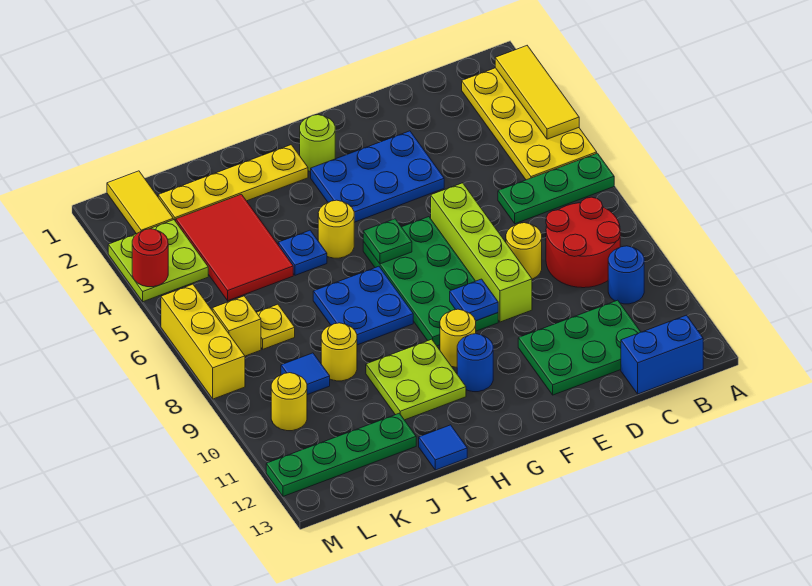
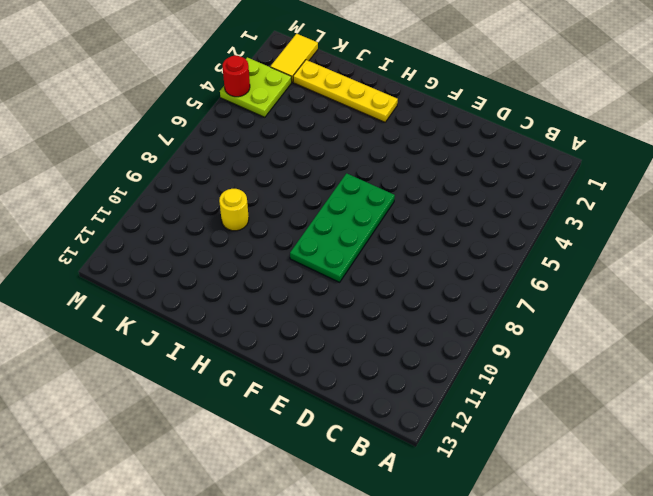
none -> yellow plate A2:B5 level 1
none -> green plate A6:C6 level 1
none -> red round brick B8:C9 level 1
none -> blue round brick B10 level 1

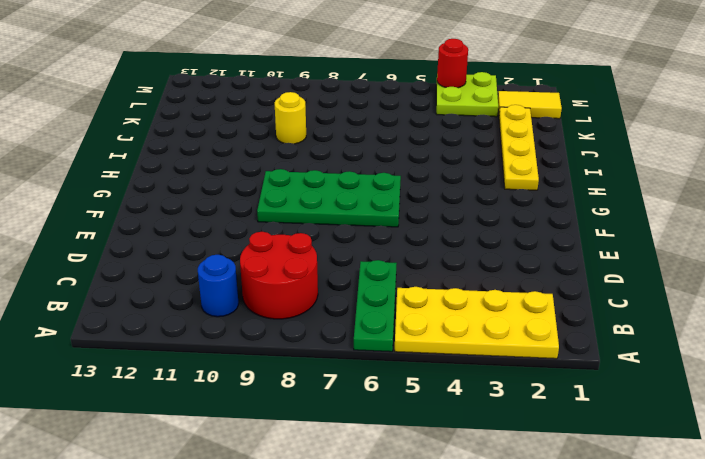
none -> blue brick B13:C13 level 1
none -> green plate C11:E12 level 1
none -> yellow round brick D8 level 1
none -> blue plate E3:G4 level 1

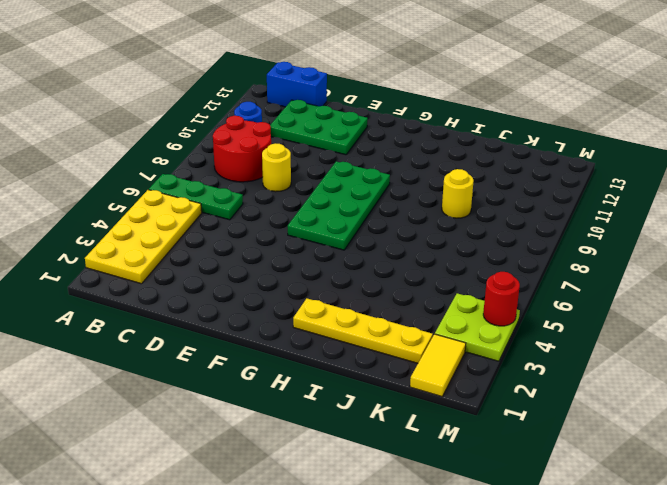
none -> blue plate E3:G4 level 1
none -> lime brick E6:E9 level 1
none -> lime round brick G2 level 1
none -> yellow round brick G10 level 1

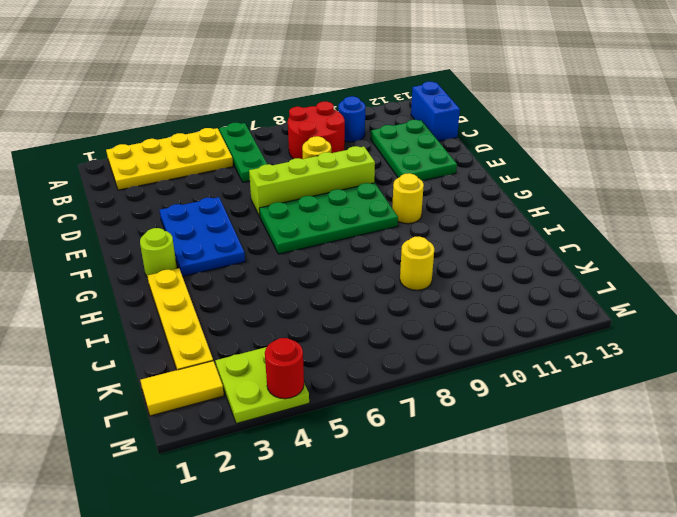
none -> blue round brick G11 level 1
none -> yellow round brick H5 level 1
none -> blue plate H7:I8 level 1
none -> lime plate H10:I11 level 1

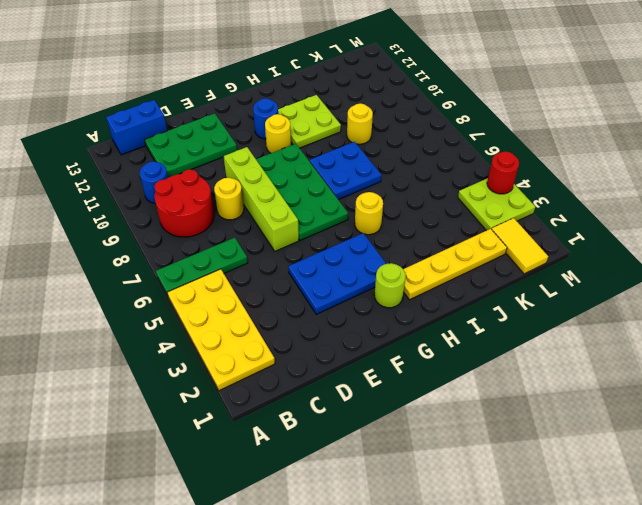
none -> blue plate I5 level 1
none -> blue tile I13 level 1
none -> red tile J3:K5 level 1
none -> green plate J12:M12 level 1

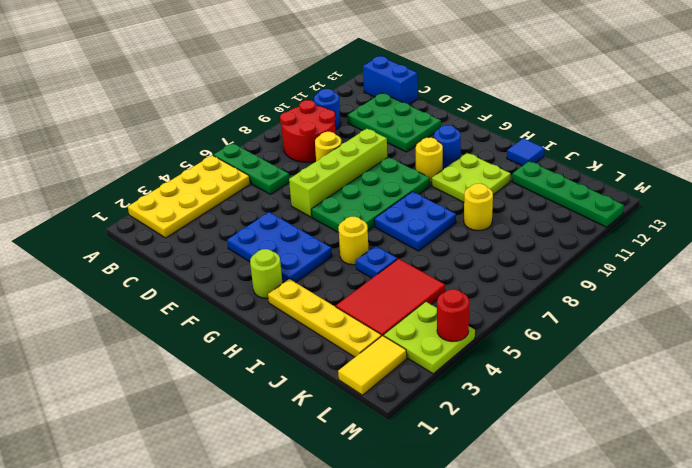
none -> yellow plate K7 level 1
none -> blue tile K9 level 1
none -> yellow brick L7 level 1
none -> yellow round brick L10 level 1

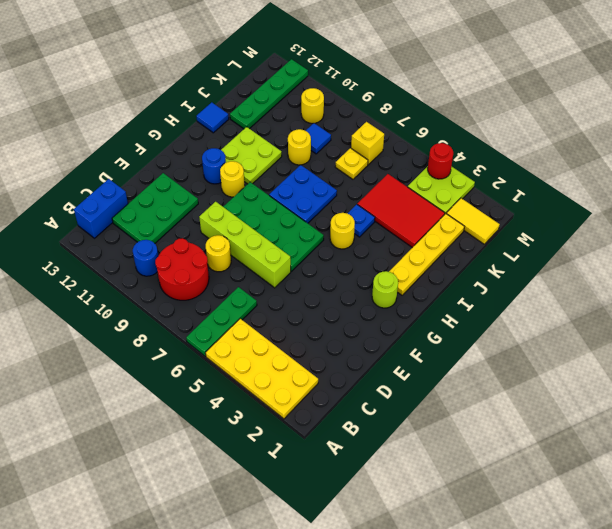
none -> blue plate E3:G4 level 1
none -> yellow brick M6:M8 level 1
none -> yellow tile A2:A4 level 2
none -> blue plate F9 level 2

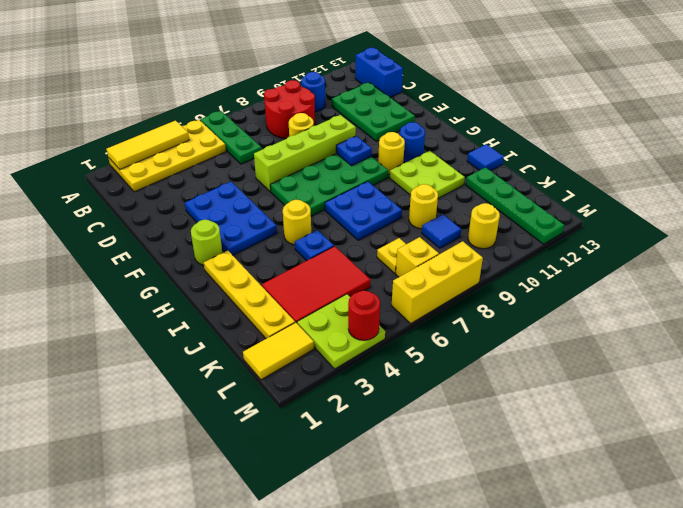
none -> green plate G6 level 2

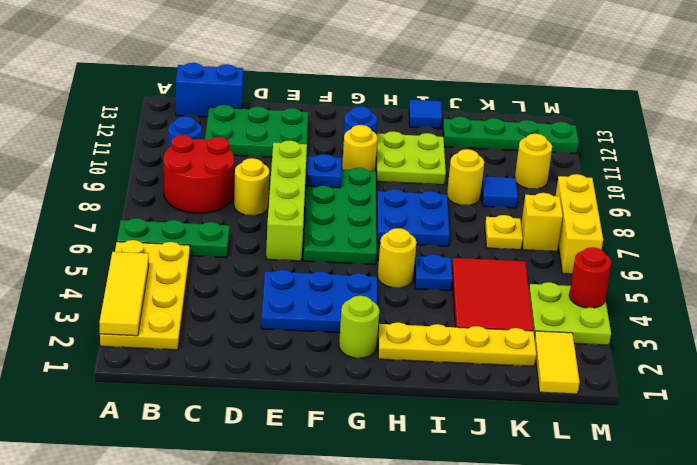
none -> green plate G6 level 2

